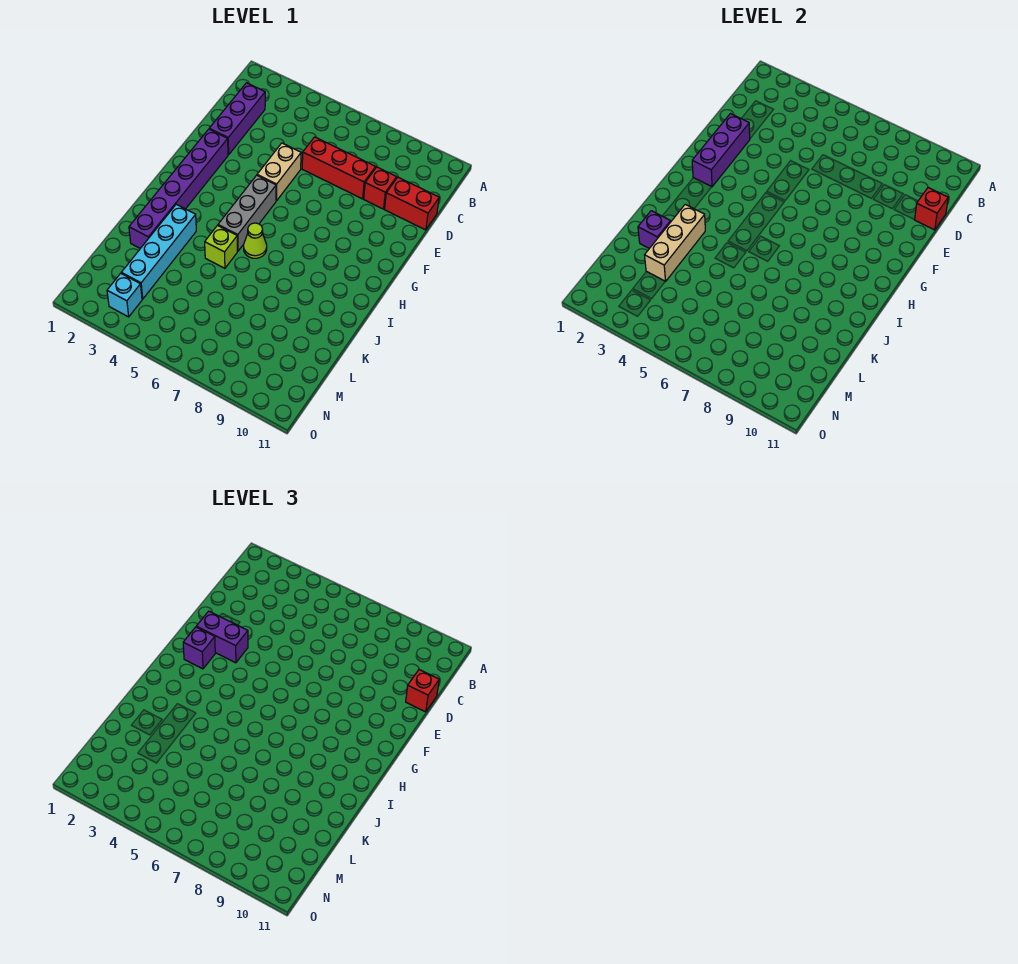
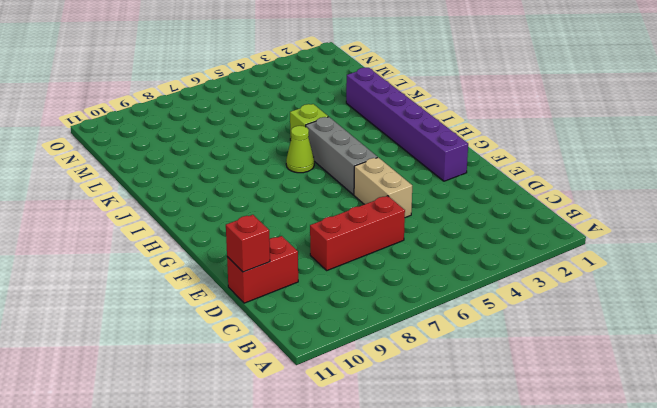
none -> purple brick C2:E2 level 1
none -> red brick D9 level 1
none -> cyan brick J3:M3 level 1

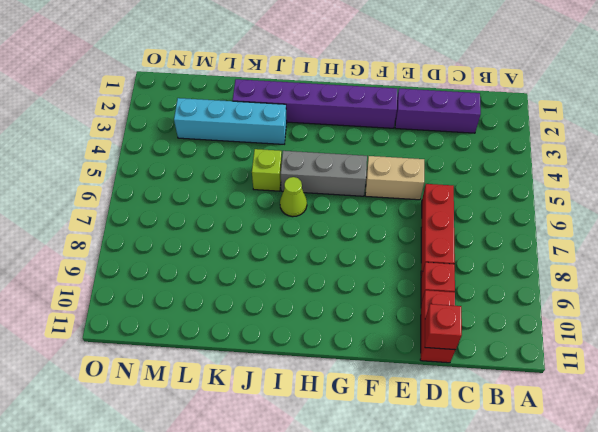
none -> cyan brick N3 level 1
none -> purple brick E2:G2 level 2
none -> tan brick J3:L3 level 2

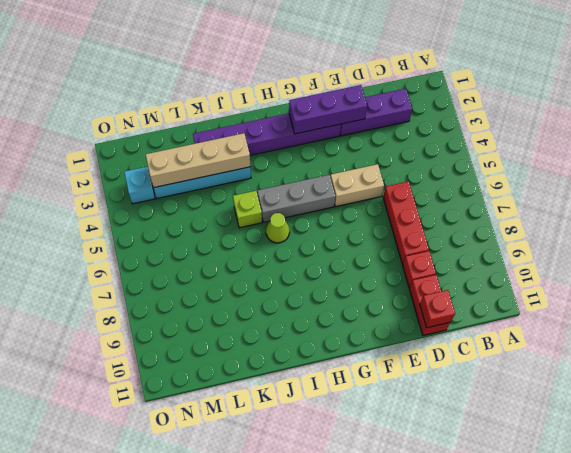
tan brick J3:M3 level 2 -> tan brick J3:L3 level 2
none -> purple brick K2 level 2
none -> red brick D11 level 3
none -> purple brick F2:F3 level 3

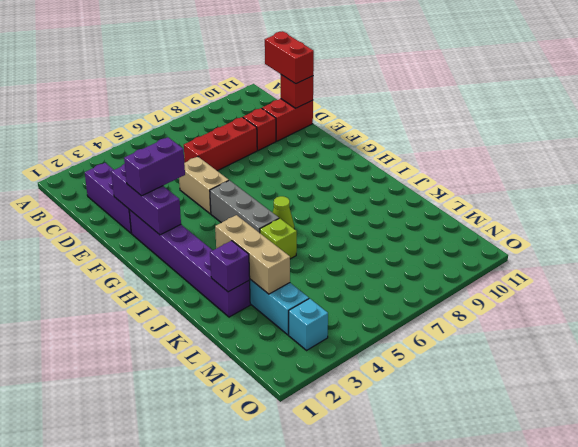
red brick C11:D11 level 3 -> red brick D11 level 3
none -> purple brick G2 level 3

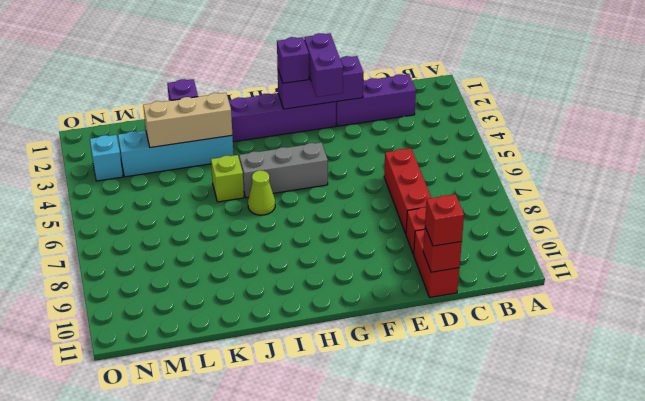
none -> tan brick E5:F5 level 1

